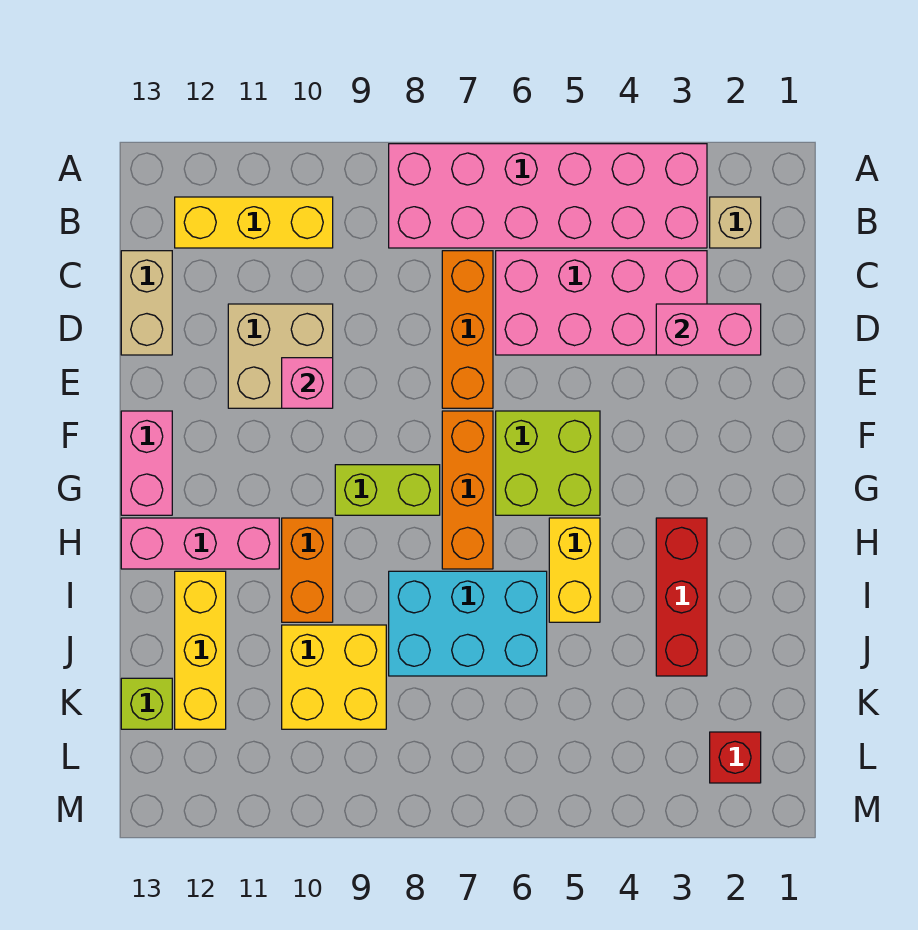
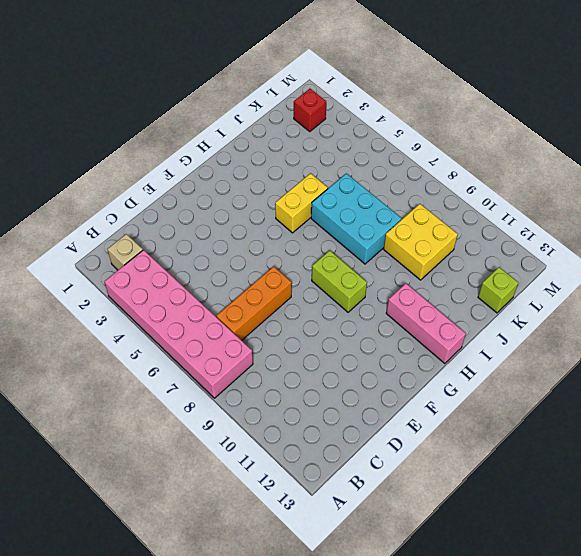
none -> yellow brick B10:B12 level 1
none -> pink brick C3:D6 level 1
none -> tan brick C13:D13 level 1

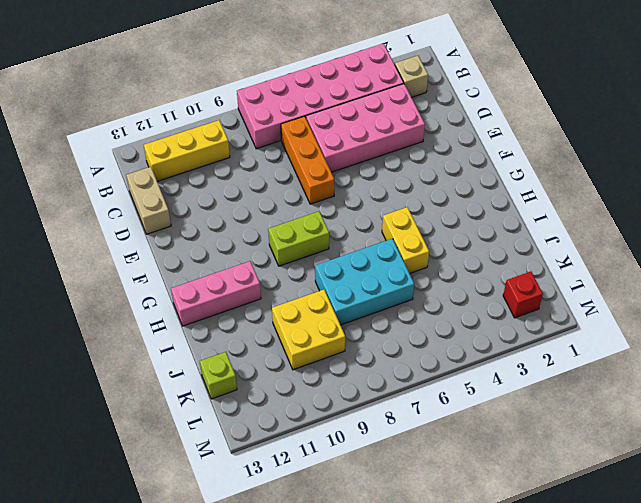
none -> tan brick D10:E11 level 1
none -> lime brick F5:G6 level 1
none -> orange brick F7:H7 level 1

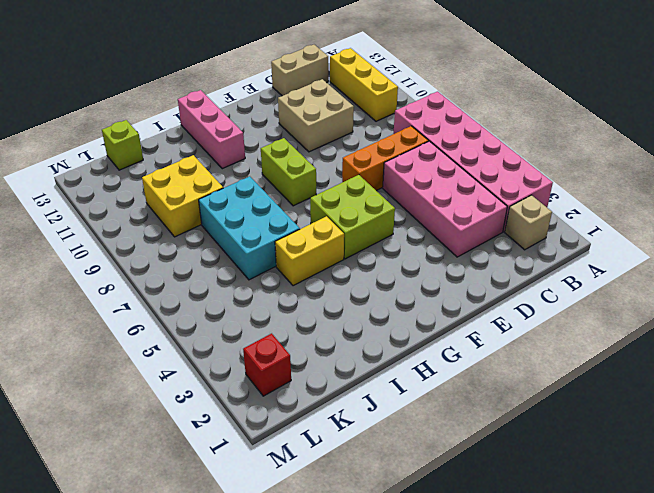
none -> orange brick F7:H7 level 1
none -> pink brick F13:G13 level 1
none -> red brick H3:J3 level 1

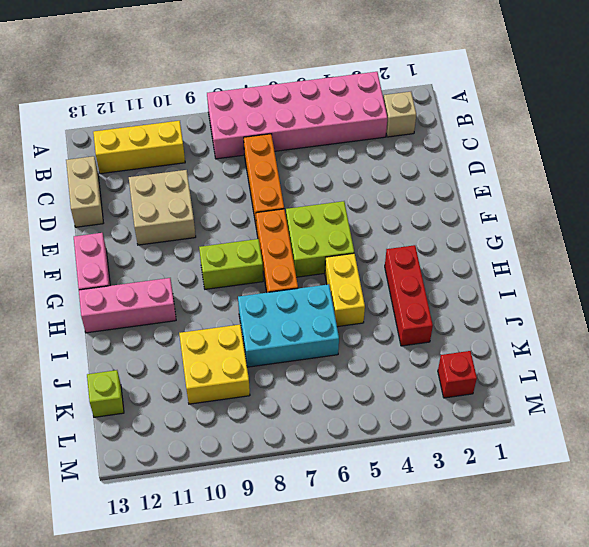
none -> pink brick C3:D6 level 1
none -> orange brick H10:I10 level 1
none -> yellow brick I12:K12 level 1

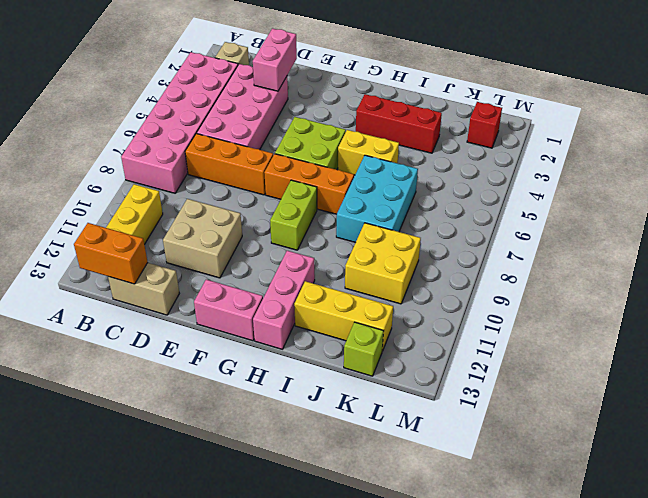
orange brick B13:C13 level 2 -> orange brick H10:I10 level 1
none -> pink brick E10 level 2

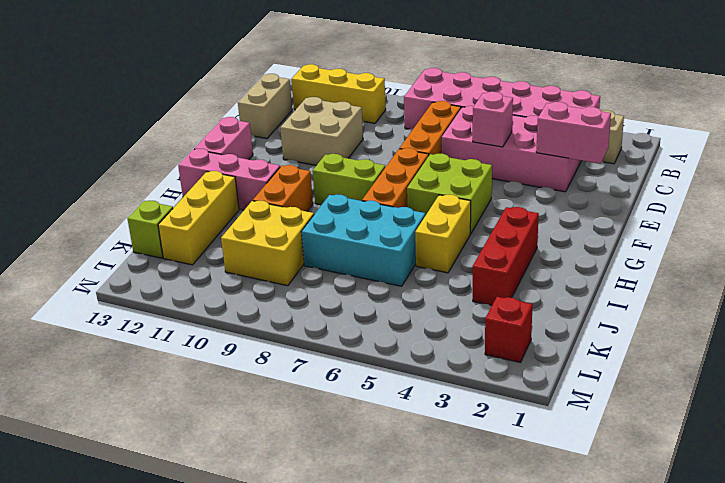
pink brick D5 level 2 -> pink brick E10 level 2

